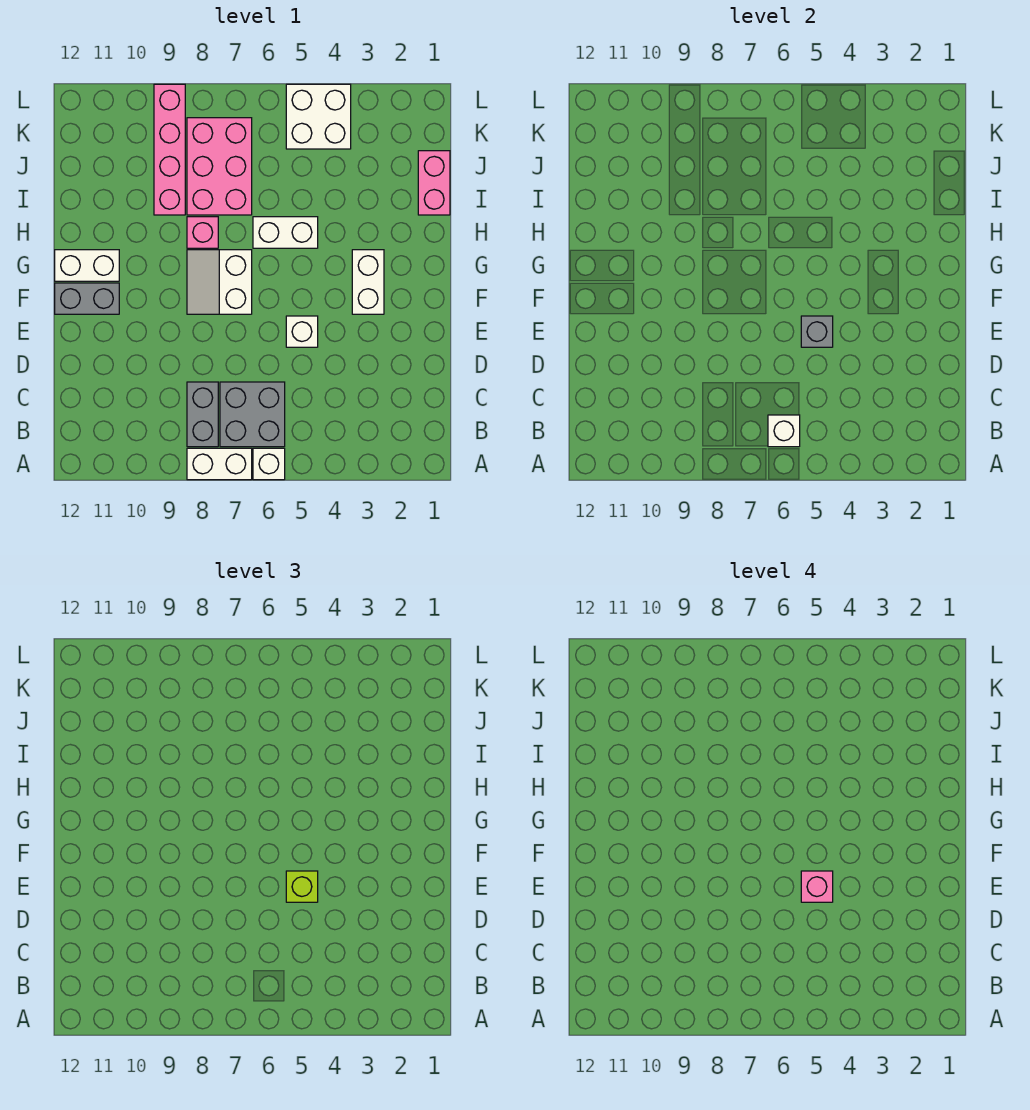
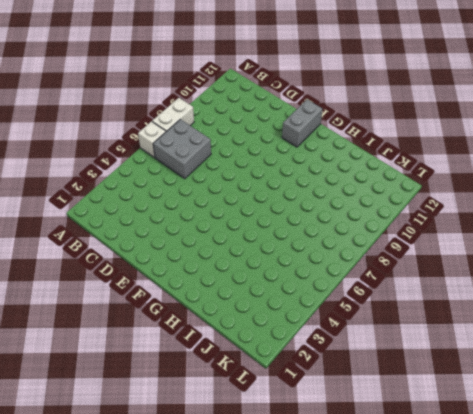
none -> grey brick B8:C8 level 1
none -> white brick E5 level 1
none -> white brick F3:G3 level 1

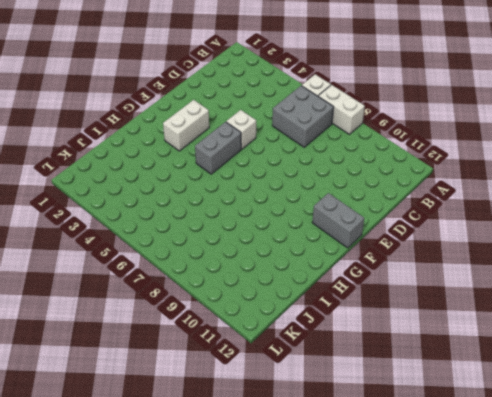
grey brick F5:G5 level 1 -> grey brick B8:C8 level 1
none -> white slope F7:G8 level 1 top 7
none -> white brick G11:G12 level 1
none -> white brick H5:H6 level 1

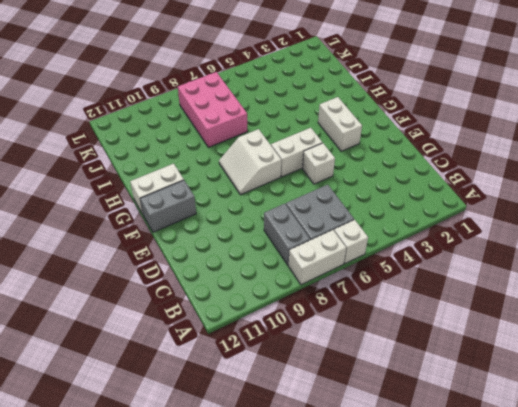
white brick F5:F6 level 1 -> white brick H5:H6 level 1
none -> pink brick H8 level 1
none -> pink brick I1:J1 level 1
none -> pink brick I9:L9 level 1

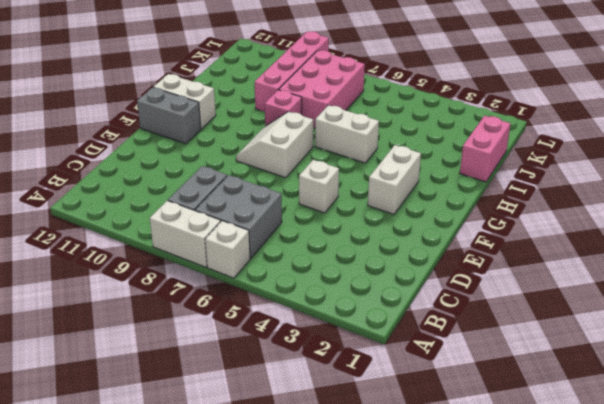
none -> white brick K4:L5 level 1
none -> white brick B6 level 2
none -> grey brick E5 level 2

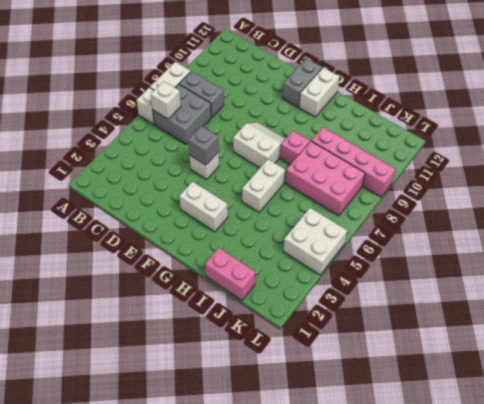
none -> lime brick E5 level 3
none -> pink brick E5 level 4

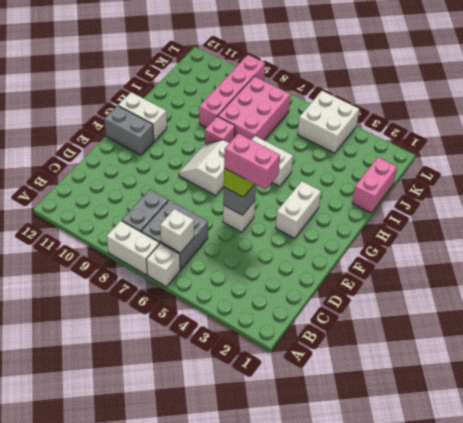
pink brick E4:E5 level 4 -> pink brick E5 level 4

